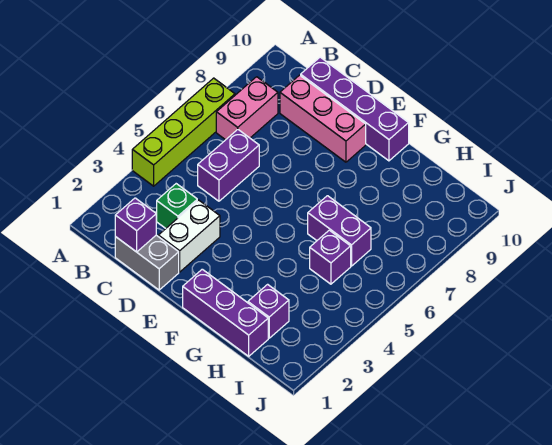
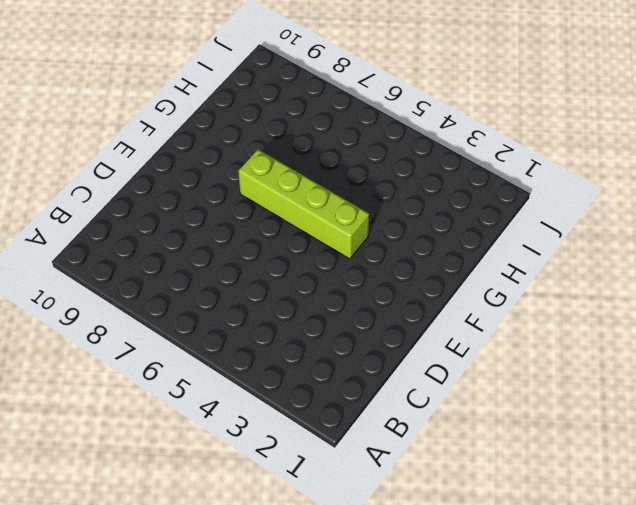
lime brick F4:F7 level 1 -> lime brick A4:A7 level 1
none -> pink brick B7:B8 level 1
none -> grey brick C1:D1 level 1
none -> green brick C3 level 1

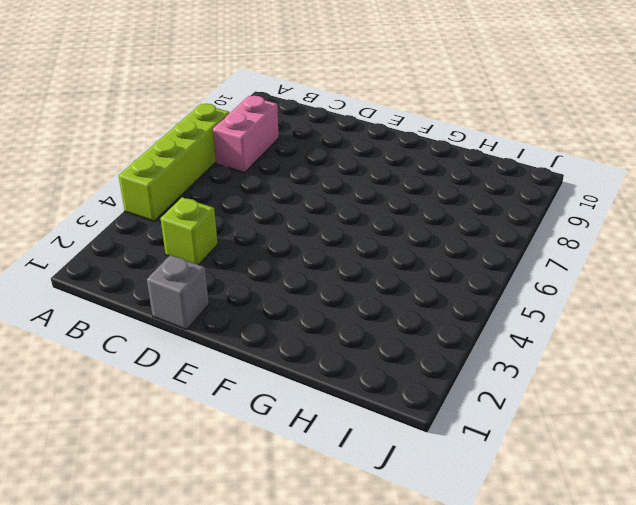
lime brick C3 level 1 -> green brick C3 level 1
grey brick D1 level 1 -> grey brick C1:D1 level 1
none -> purple brick C5:C6 level 1
none -> pink brick C9:E9 level 1
none -> purple brick C10:F10 level 1

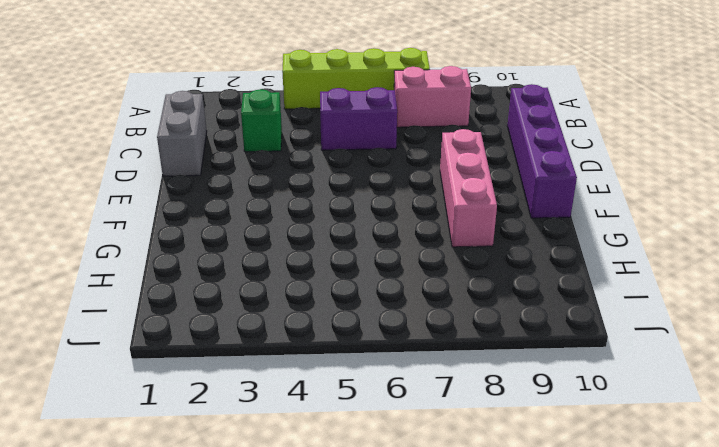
pink brick E8:G8 level 1 -> pink brick C9:E9 level 1
none -> white brick D2:D3 level 1
none -> purple brick F1:H1 level 1
none -> purple brick G6:H6 level 1

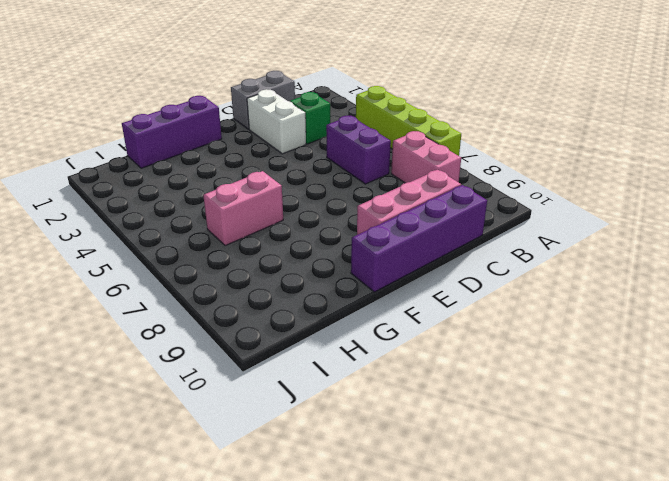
pink brick G6:H6 level 1 -> purple brick G6:H6 level 1
none -> purple brick H2 level 1
none -> purple brick H5 level 1
none -> purple brick C1 level 2

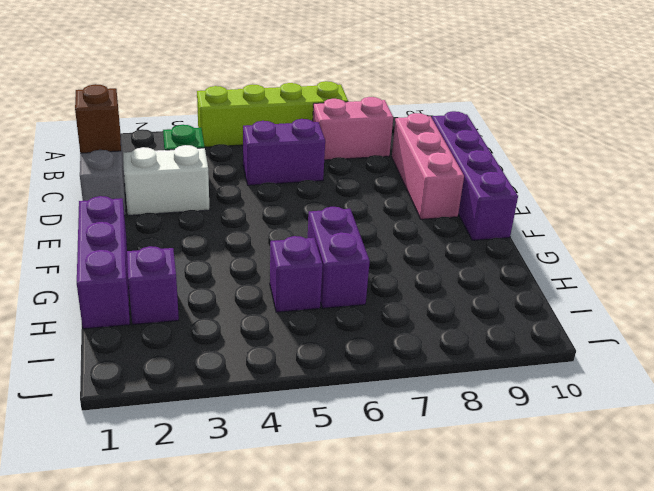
brown brick C1 level 2 -> purple brick C1 level 2

